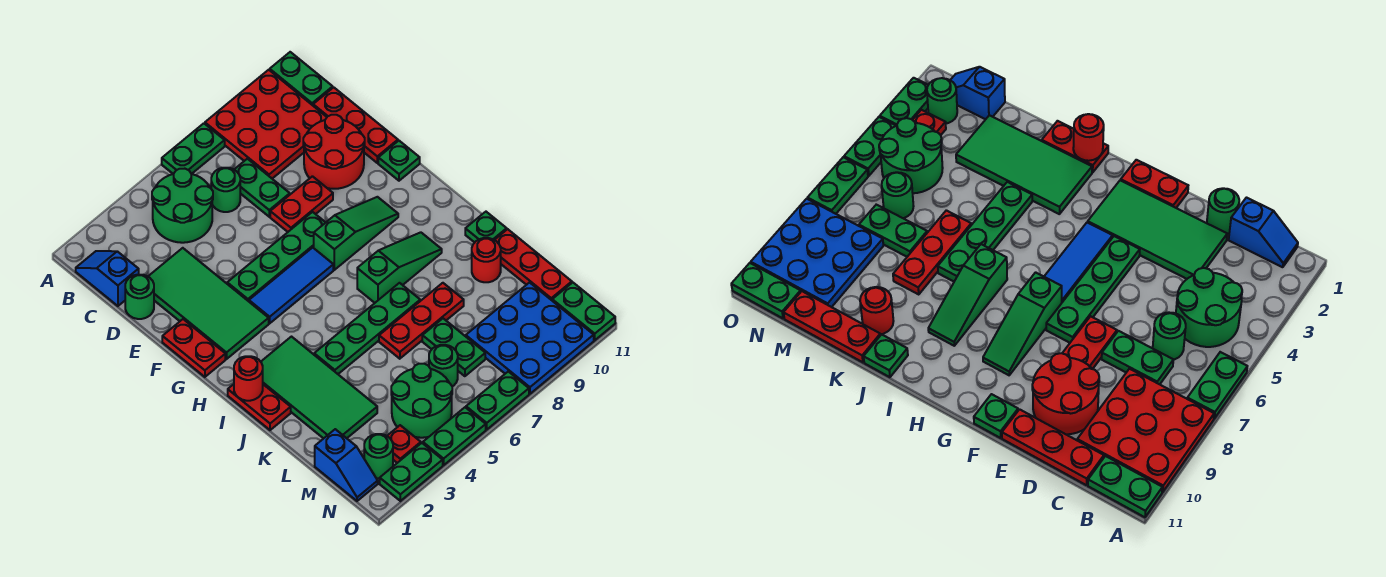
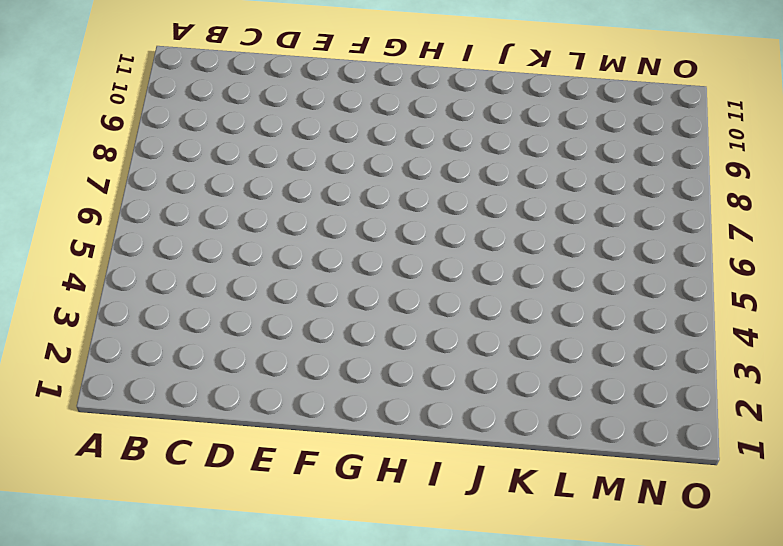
none -> green plate A6:A7 level 1
none -> red plate A8:C10 level 1
none -> green plate A11:B11 level 1
none -> blue slope B1:C1 level 1 top C

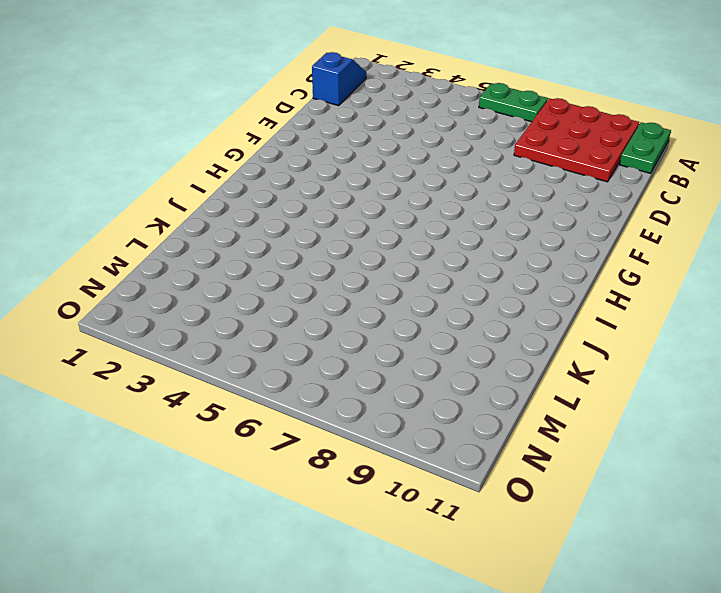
none -> green round brick B4:C5 level 1
none -> green round brick C6 level 1
none -> green plate C7:D7 level 1
none -> red plate C11:E11 level 1

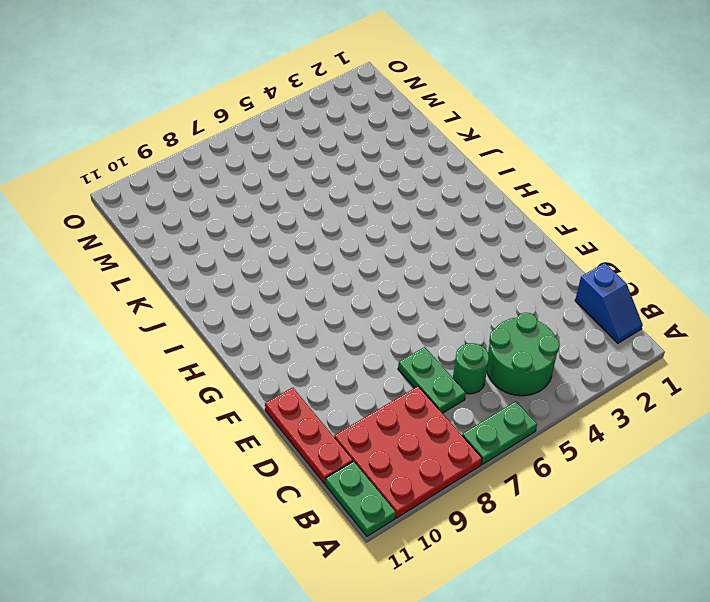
none -> green round brick D1 level 1
none -> green tile D2:G3 level 1
none -> red round brick D9:E10 level 1
none -> red plate E7:E8 level 1

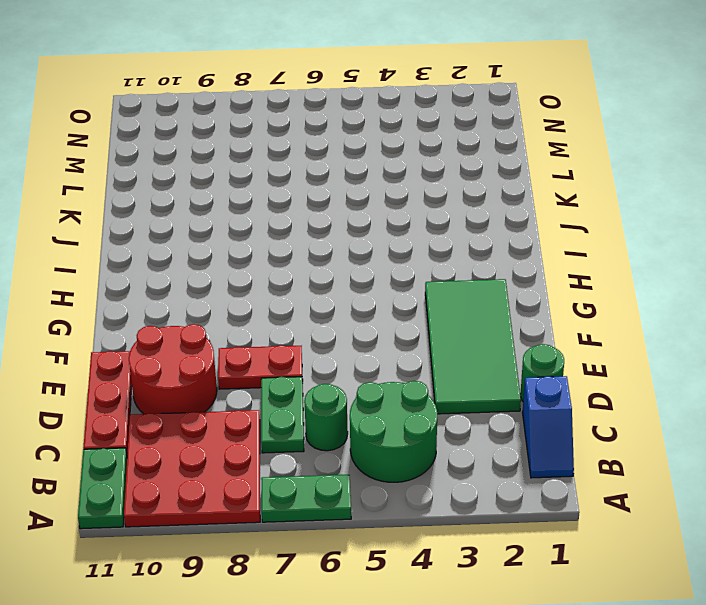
none -> red plate F1:G1 level 1
none -> green plate F4:F7 level 1
none -> green plate F11 level 1
none -> blue tile G4:G6 level 1

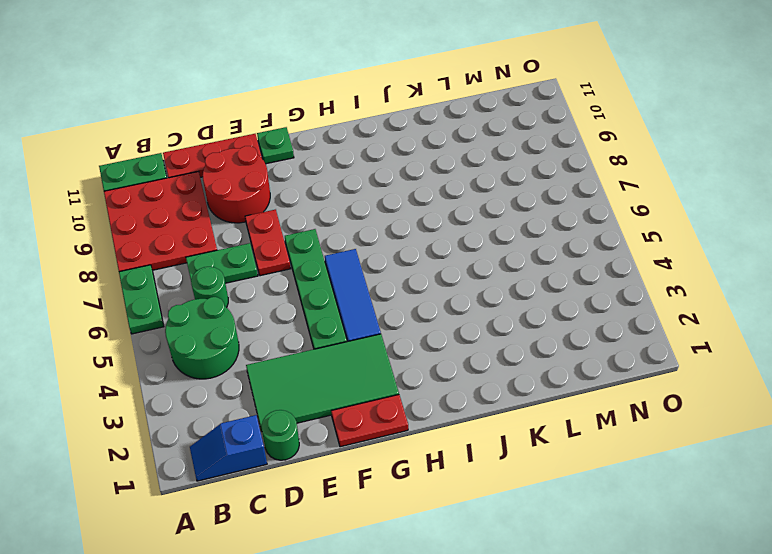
none -> green slope G7:G9 level 1 top 7
none -> red plate I1:J1 level 1
none -> green tile I2:L3 level 1
none -> green slope I7:I9 level 1 top 7

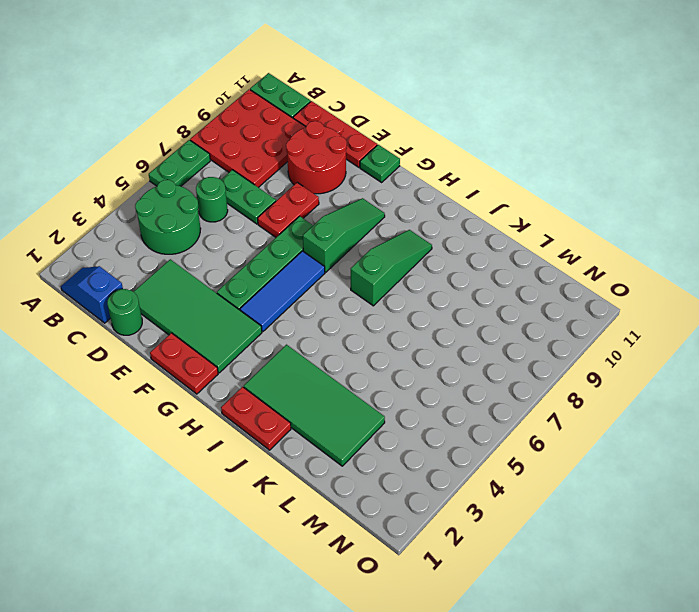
none -> green plate J4:J7 level 1
none -> green plate J11 level 1
none -> red plate K6:K8 level 1
none -> red round brick K10 level 1

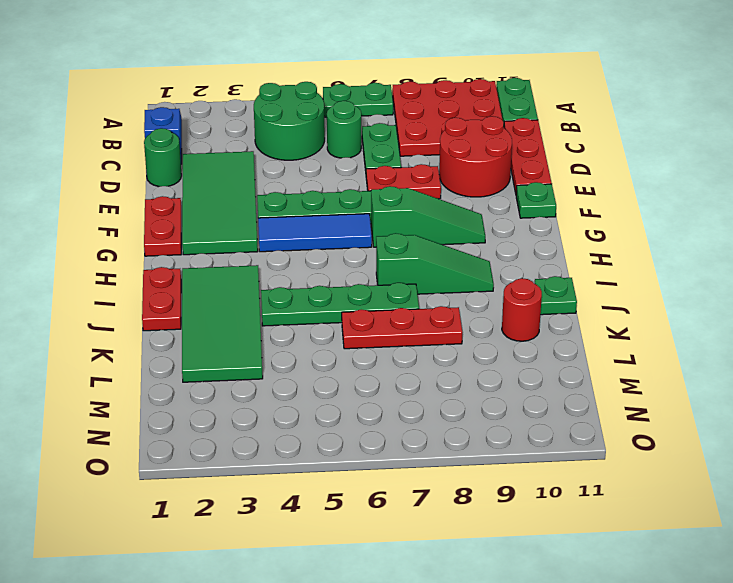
none -> red plate K11:M11 level 1
none -> green plate L7:M7 level 1
none -> blue slope M1:N1 level 1 top M
none -> green round brick M4:N5 level 1

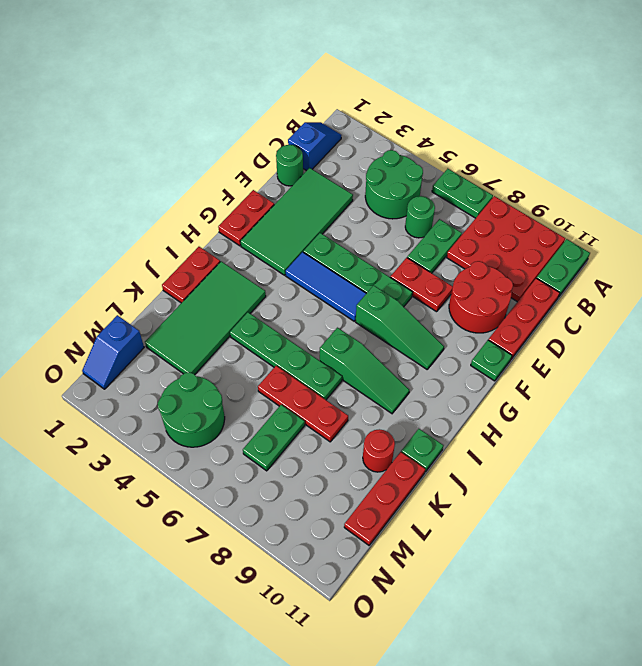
none -> green round brick M6 level 1
none -> blue plate M8:O10 level 1
none -> green round brick N2 level 1
none -> red plate N3 level 1

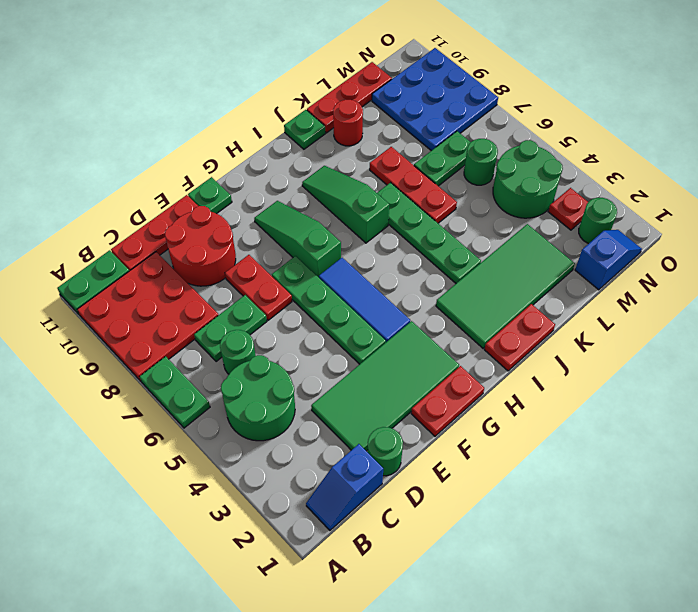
none -> green plate N11:O11 level 1
none -> green plate O2:O3 level 1
none -> green plate O4:O5 level 1
none -> green plate O6:O7 level 1

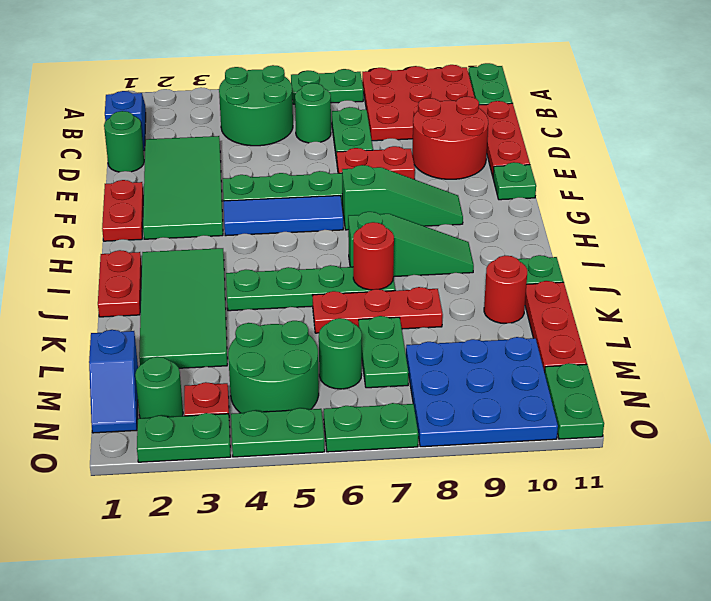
red round brick J7 level 2 -> red round brick I1 level 2

